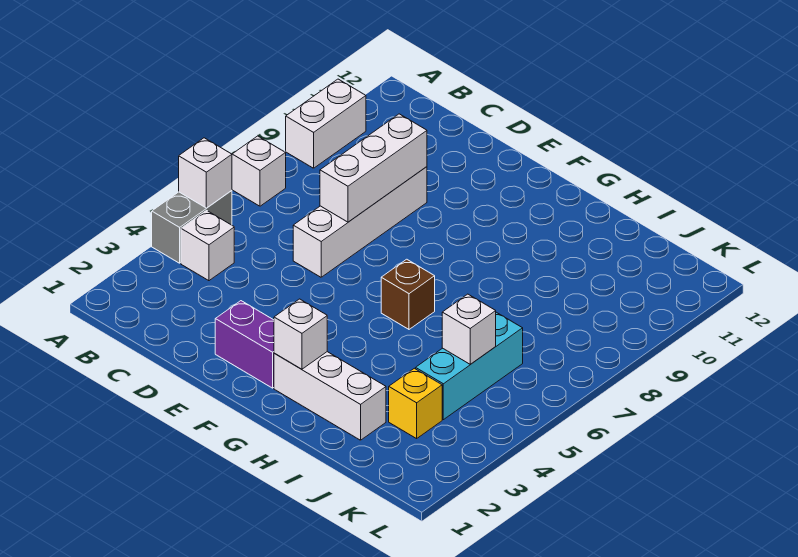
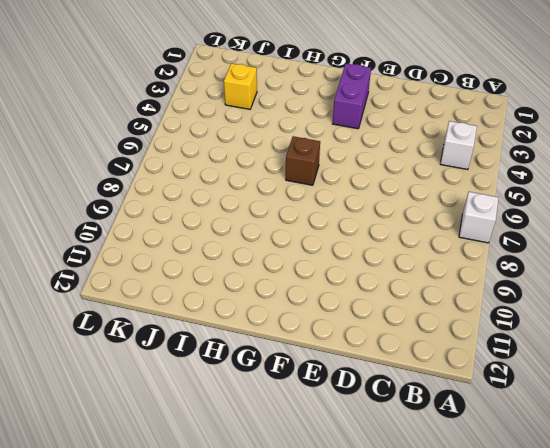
purple brick F2:F3 level 1 -> purple brick E2:F2 level 1
none -> grey brick A4:A5 level 1
none -> white brick A9:A10 level 1
none -> white brick D6:D9 level 1

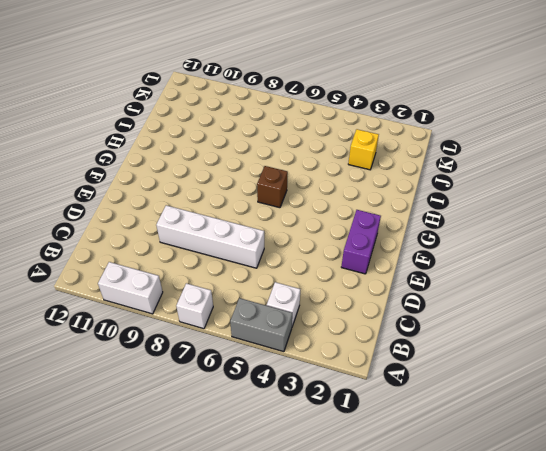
none -> white brick G2:I2 level 1
none -> cyan brick J4:J6 level 1
none -> white brick A5 level 2

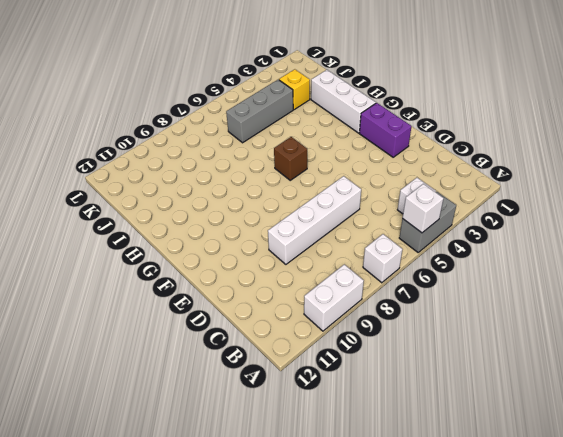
grey brick J4:J6 level 1 -> cyan brick J4:J6 level 1
none -> white brick D7:D9 level 2
none -> white brick G2 level 2
none -> white brick J5 level 2

